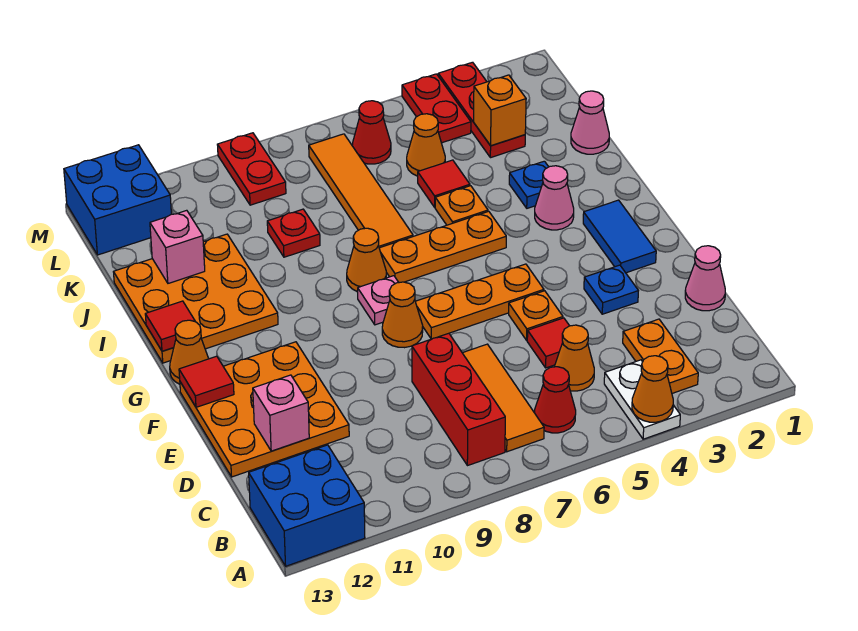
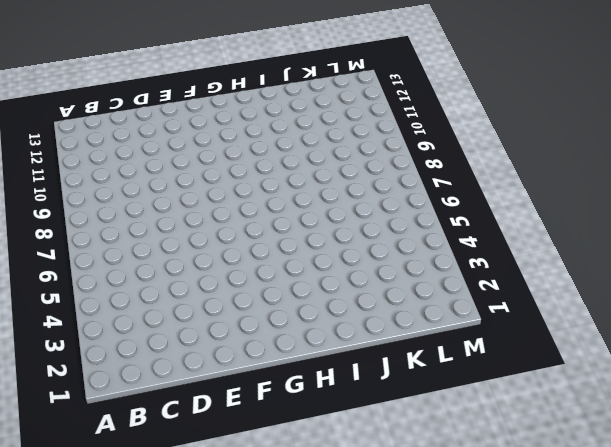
none -> white plate A4:B4 level 1
none -> blue brick A12:B13 level 1
none -> orange plate B3:C3 level 1
none -> red cone B6 level 1

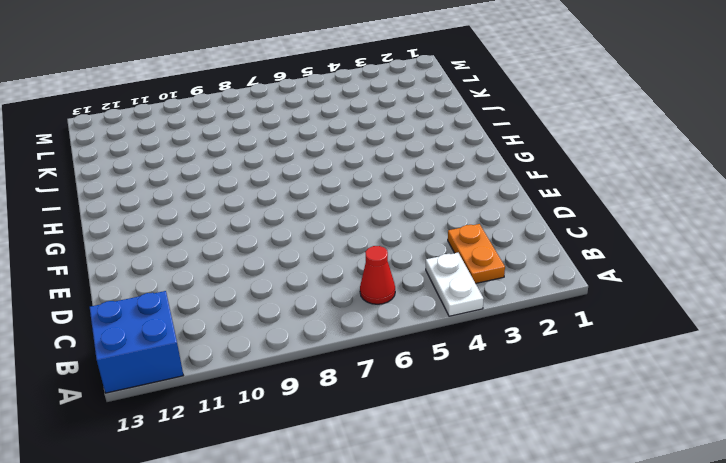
none -> orange tile B7:D7 level 1
none -> red brick B8:D8 level 1
none -> orange cone C5 level 1
none -> pink cone D1 level 1

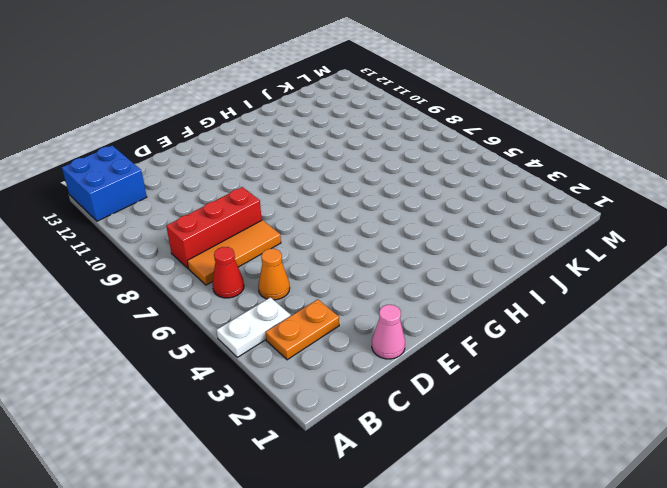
none -> red tile D5 level 1
none -> orange plate D11:F13 level 1
none -> blue plate E3 level 1
none -> orange plate E5 level 1

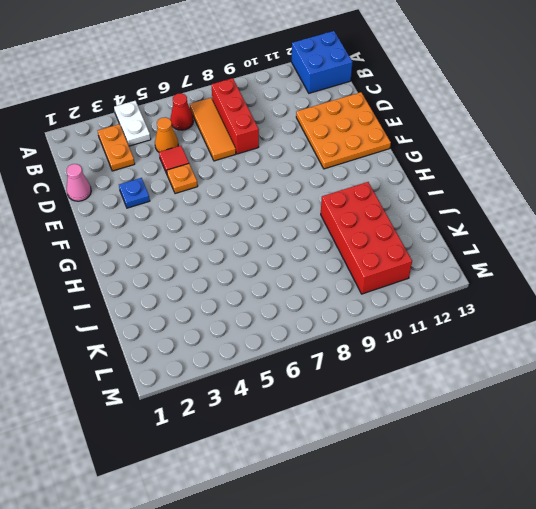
red brick I10:L11 level 1 -> orange plate H11:J13 level 1
none -> blue tile F2:G2 level 1
none -> orange plate F5:F7 level 1
none -> orange cone F8 level 1
none -> pink plate G8 level 1

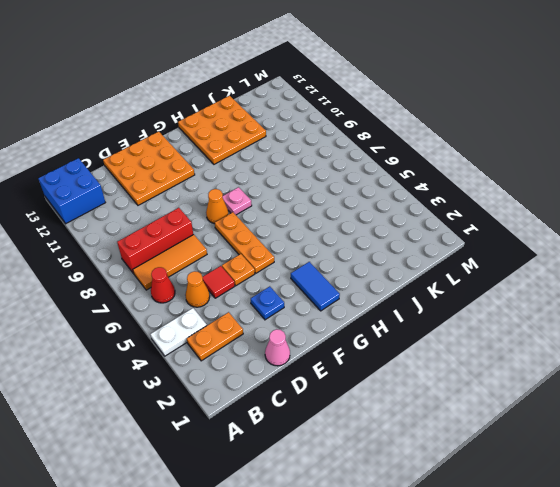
blue tile G2:G3 level 1 -> blue tile F2:G2 level 1
none -> orange cone G13 level 1
none -> pink cone H3 level 1
none -> orange plate H5:H7 level 1
none -> orange cone H8 level 1

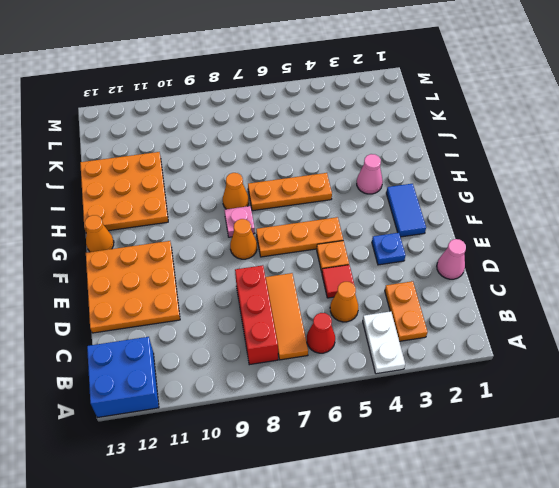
none -> blue plate I3 level 1
none -> orange plate I5 level 1
none -> orange tile I7:L7 level 1
none -> pink cone J1 level 1

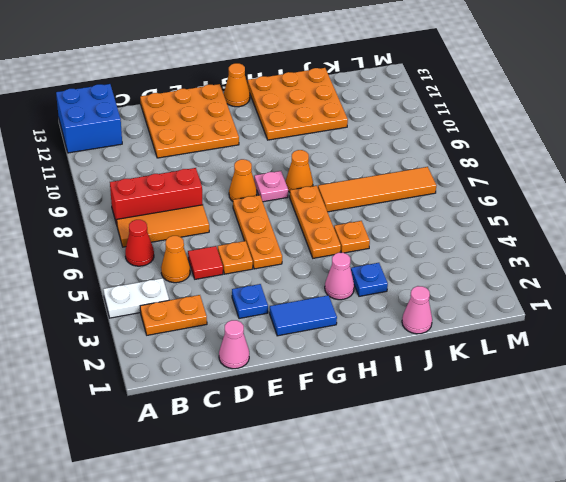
none -> red tile J5 level 1
none -> red plate J9 level 1
none -> red plate K3:M3 level 1
none -> orange cone K5 level 1

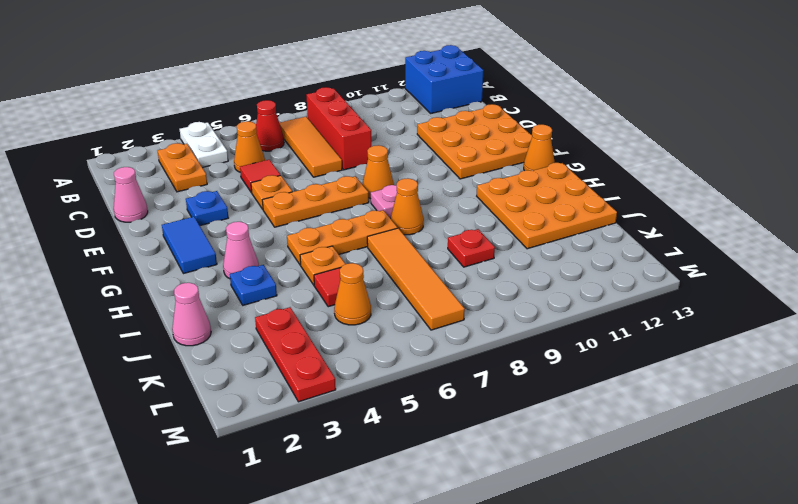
none -> red plate L4:M4 level 1
none -> red cone L6 level 1
none -> red plate L9:M9 level 1
none -> blue brick L12:M13 level 1

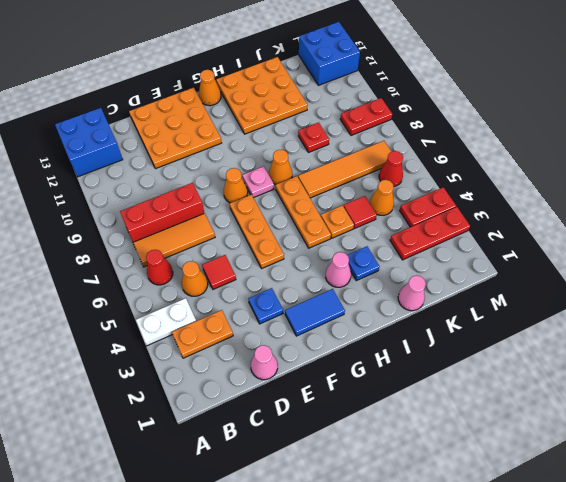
none -> orange plate E5 level 1
none -> orange cone A4 level 2
none -> pink brick D12 level 2
none -> red tile F13 level 2

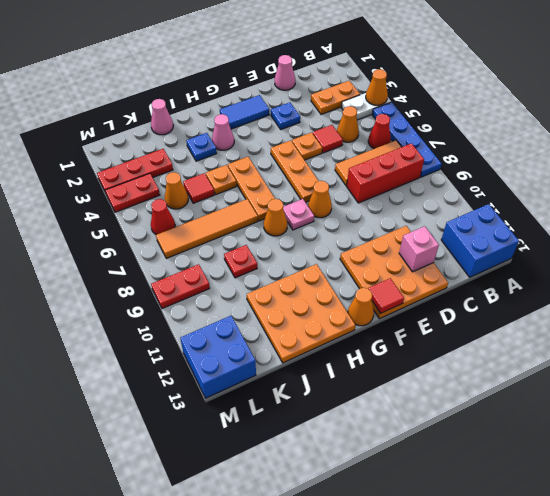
blue plate A5:A8 level 1 -> none
none -> red tile H13 level 2
none -> pink brick J12 level 2
none -> orange brick K3 level 2

